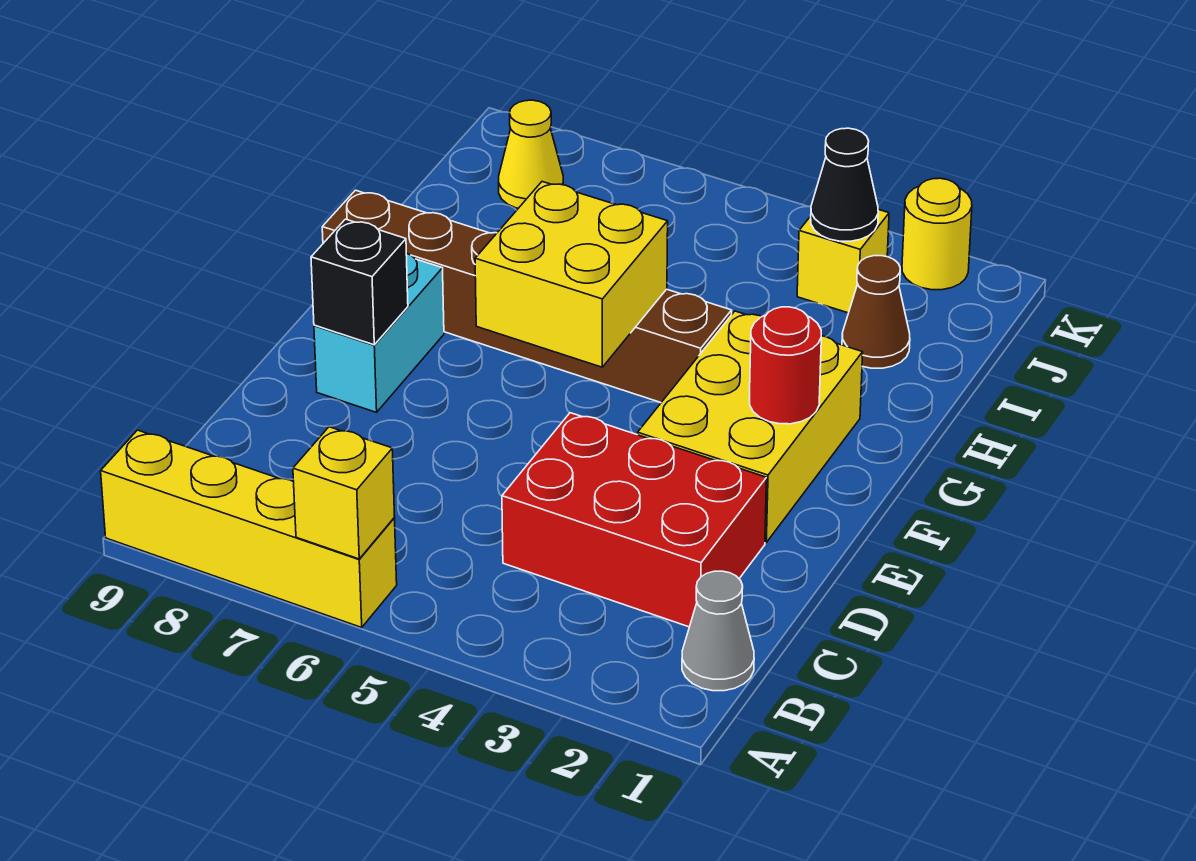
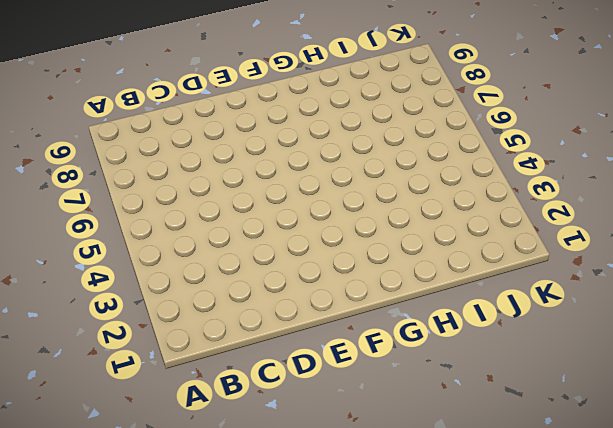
none -> yellow brick A6:A9 level 1
none -> grey cone B1 level 1
none -> red brick C2:D4 level 1

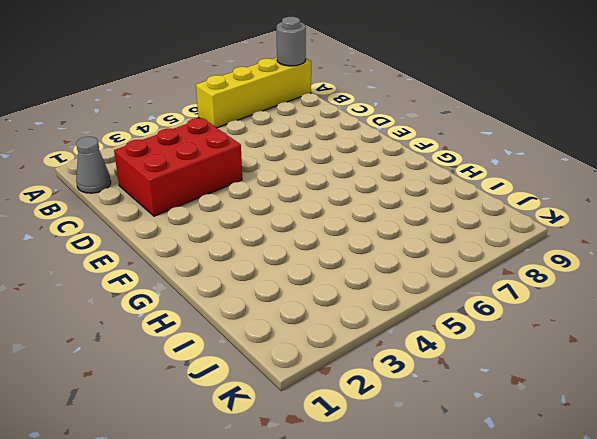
grey round brick A9 level 2 -> none
none -> yellow brick E2:G3 level 1
none -> cyan brick E8:F8 level 1
none -> brown brick G4:G9 level 1

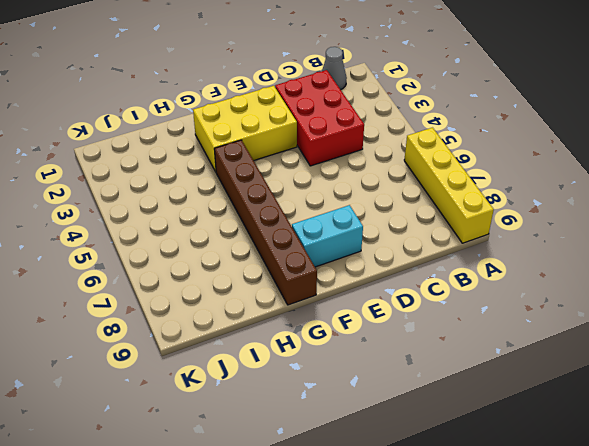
none -> brown cone I2 level 1
none -> yellow brick J3 level 1
none -> yellow cone J8 level 1

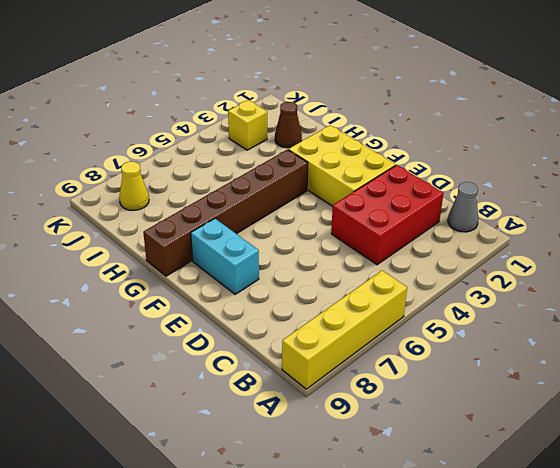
none -> yellow round brick K2 level 1
none -> yellow brick A6 level 2
none -> black brick E8 level 2

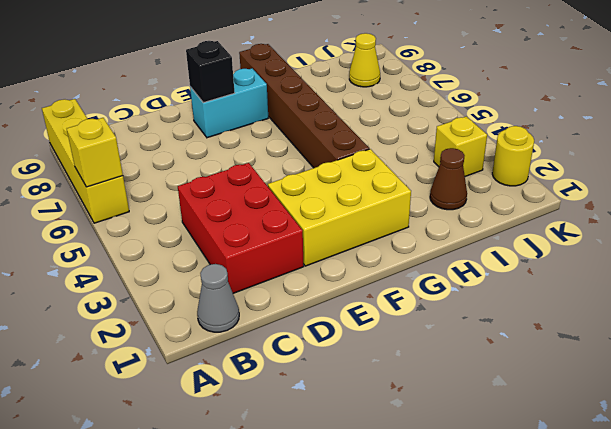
none -> red round brick F2 level 2
none -> yellow brick F5:G6 level 2
none -> black cone J3 level 2

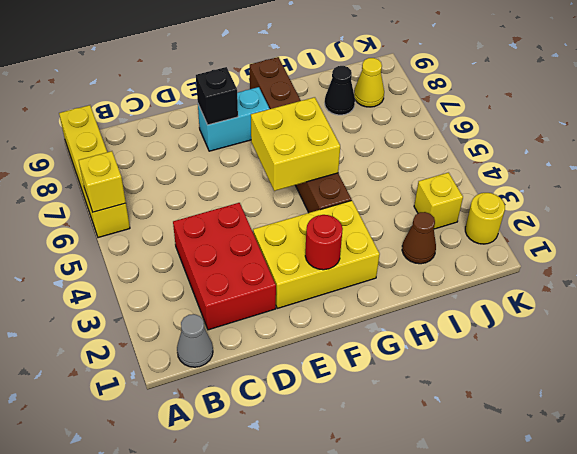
black cone I8 level 1 -> black cone J3 level 2

